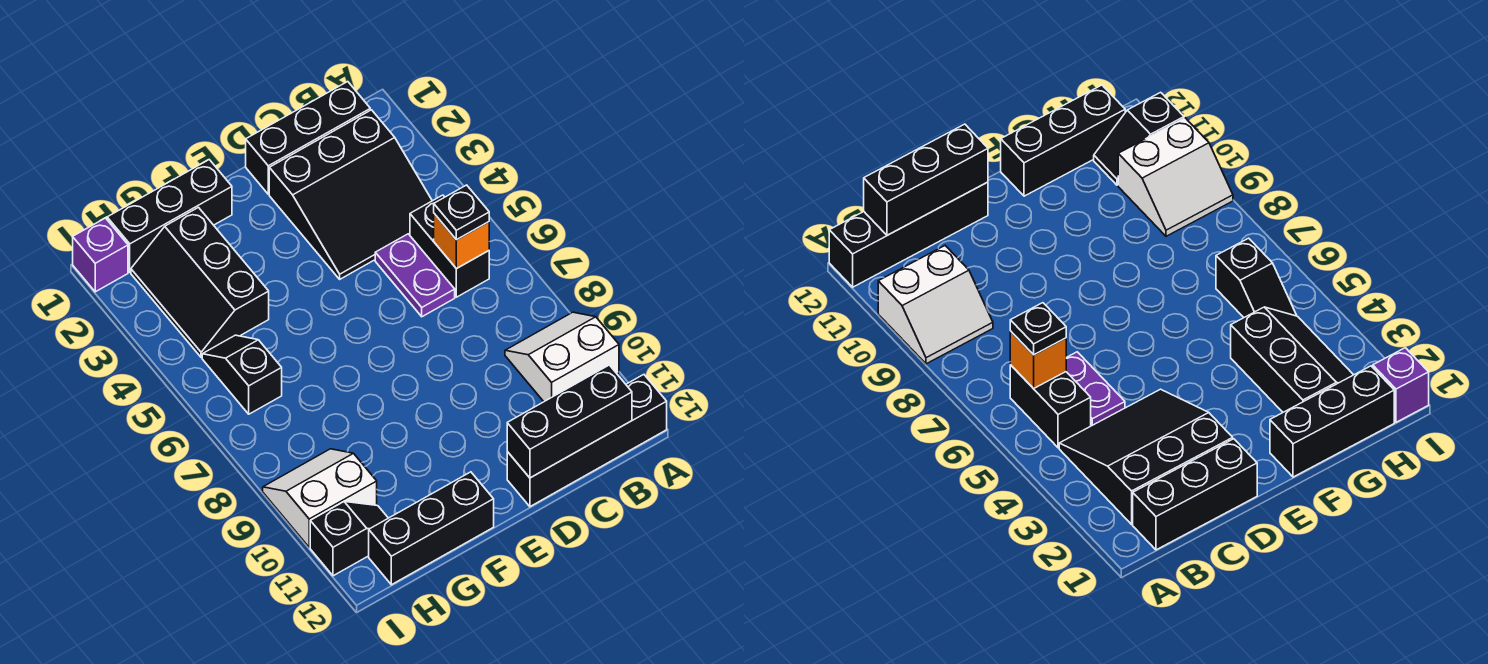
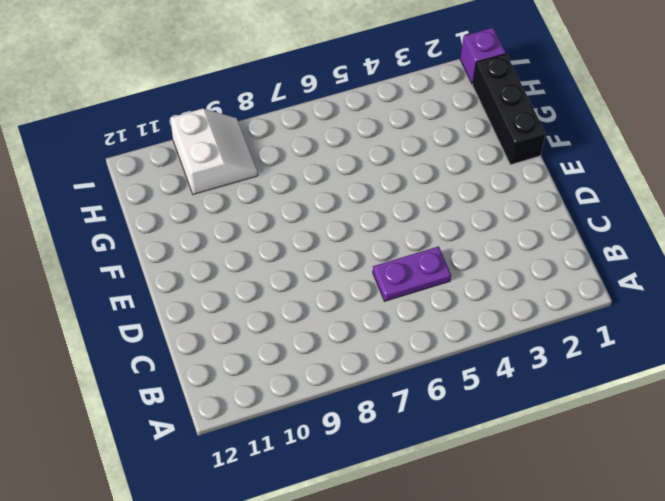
none -> white slope A9:B10 level 1 top 10
none -> black brick A12:D12 level 1
none -> black brick B1:D1 level 1

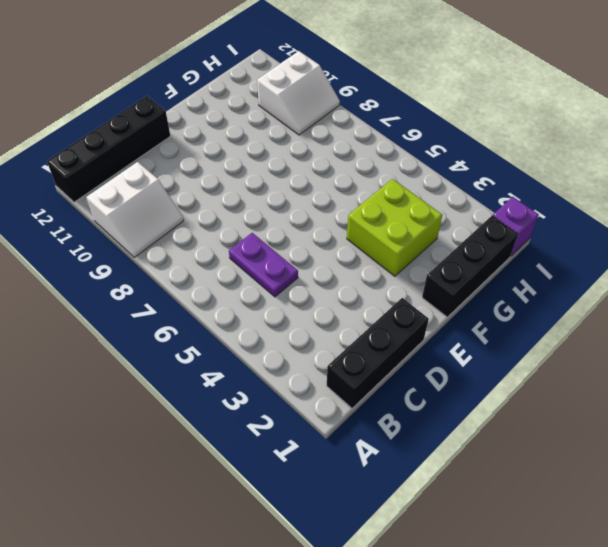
lime brick F3:G4 level 1 -> black slope G2:H4 level 1 top G
none -> black slope B2:D4 level 1 top 2
none -> black brick B5:B6 level 1
none -> black brick F12:H12 level 1

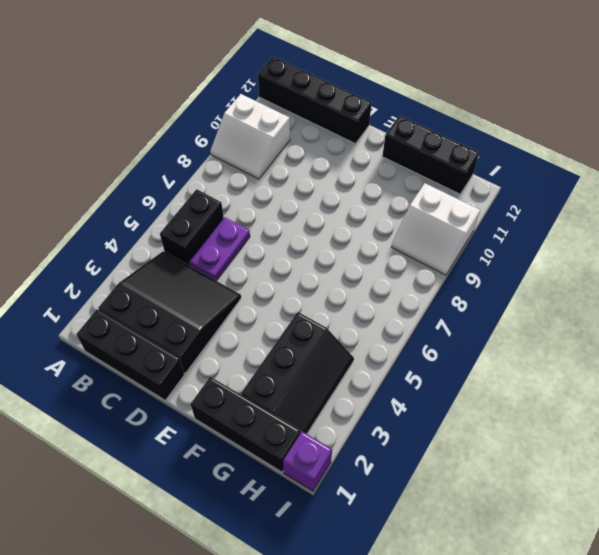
none -> black slope H5:H6 level 1 top 6
none -> black slope H11:I11 level 1 top I
none -> orange brick B6 level 2

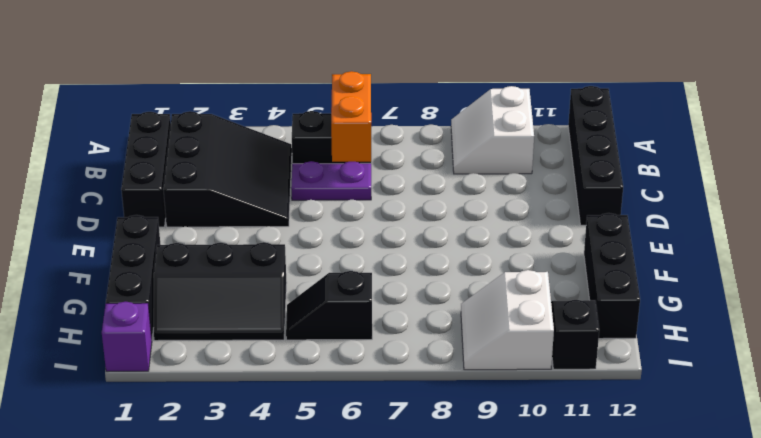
orange brick B6:C6 level 2 -> orange brick B6 level 2
none -> black brick B12:D12 level 2
none -> black plate B6 level 3

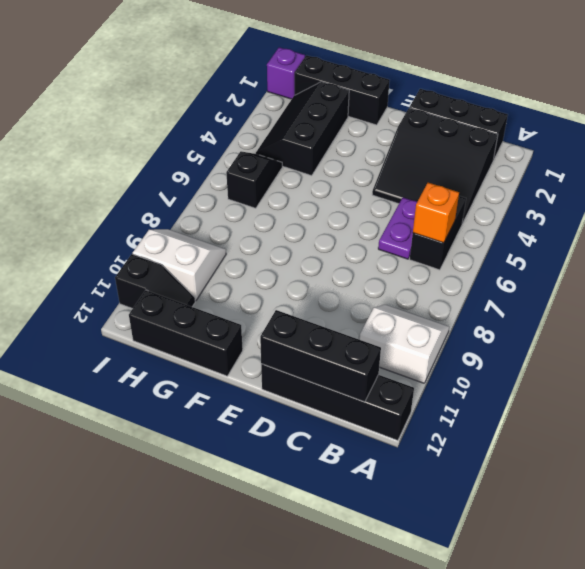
none -> black plate B6 level 3

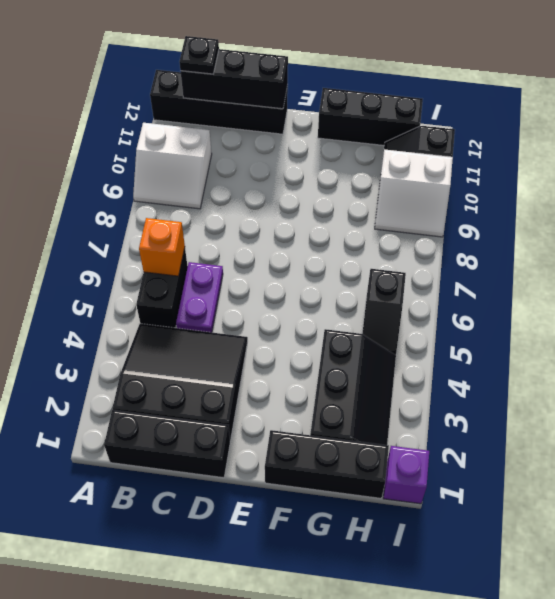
black plate B12 level 3 -> black plate B6 level 3

